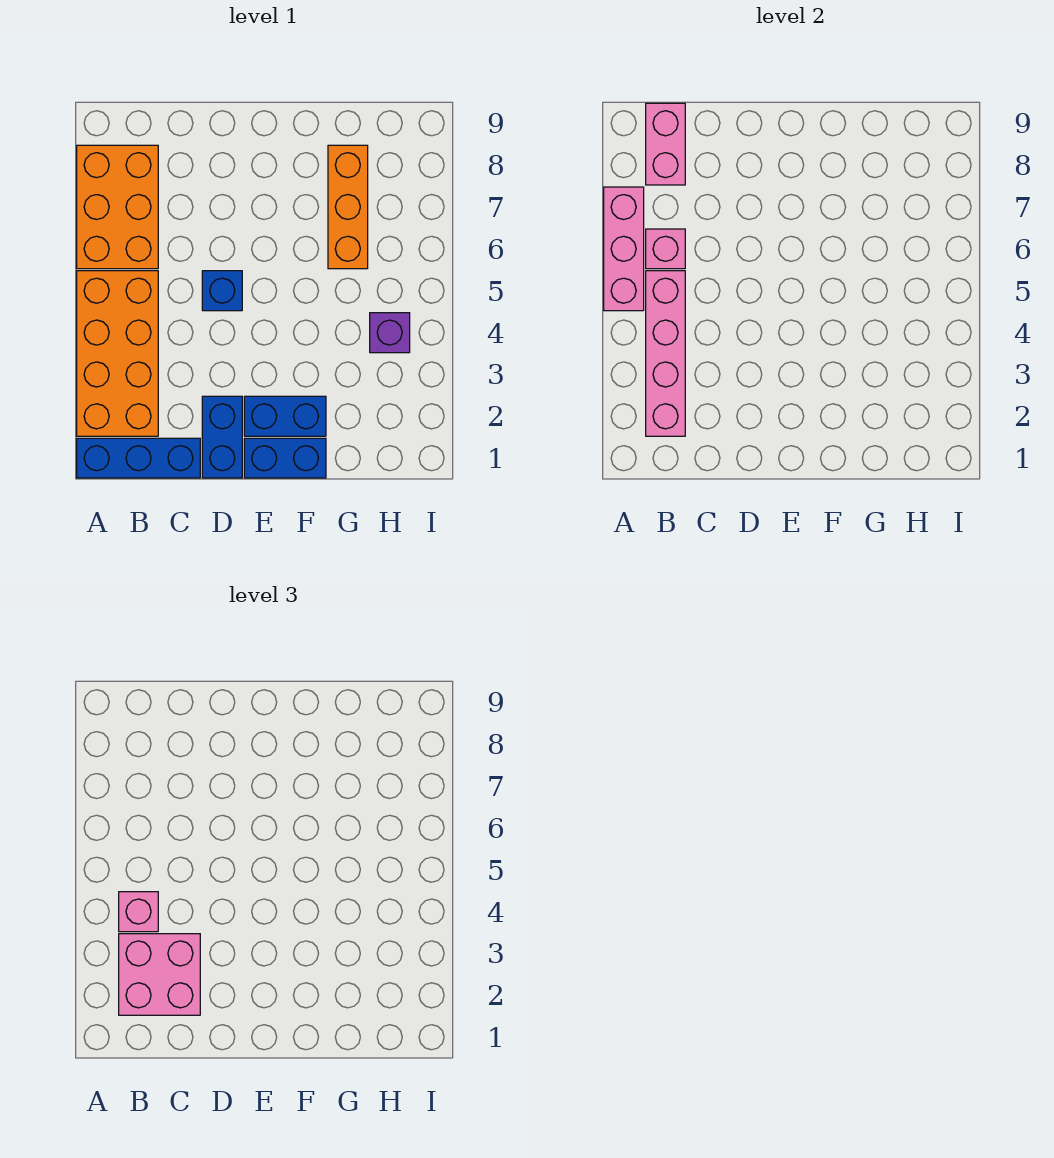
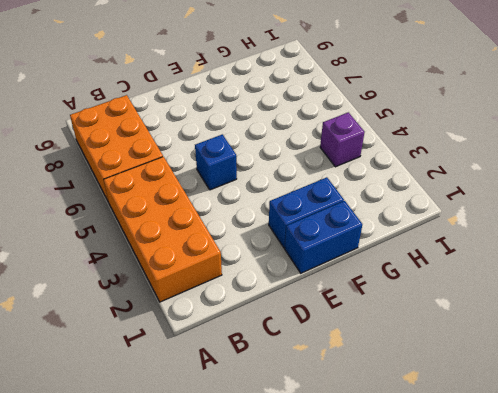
none -> blue brick A1:C1 level 1
none -> blue brick D1:D2 level 1
none -> orange brick G6:G8 level 1

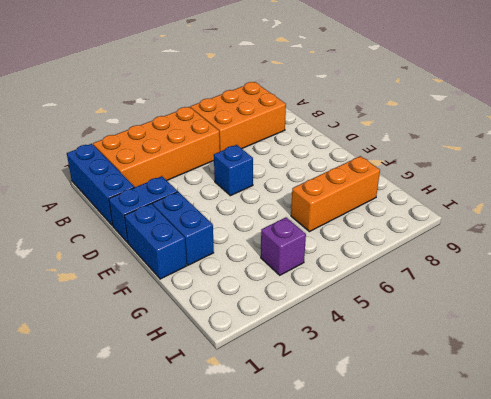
none -> pink brick A5:A7 level 2
none -> pink brick B2:B5 level 2
none -> pink brick B6 level 2

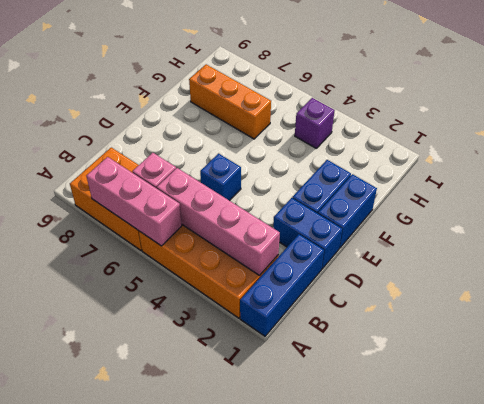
none -> pink brick B8:B9 level 2
none -> pink brick B2:C3 level 3
none -> pink brick B4 level 3

